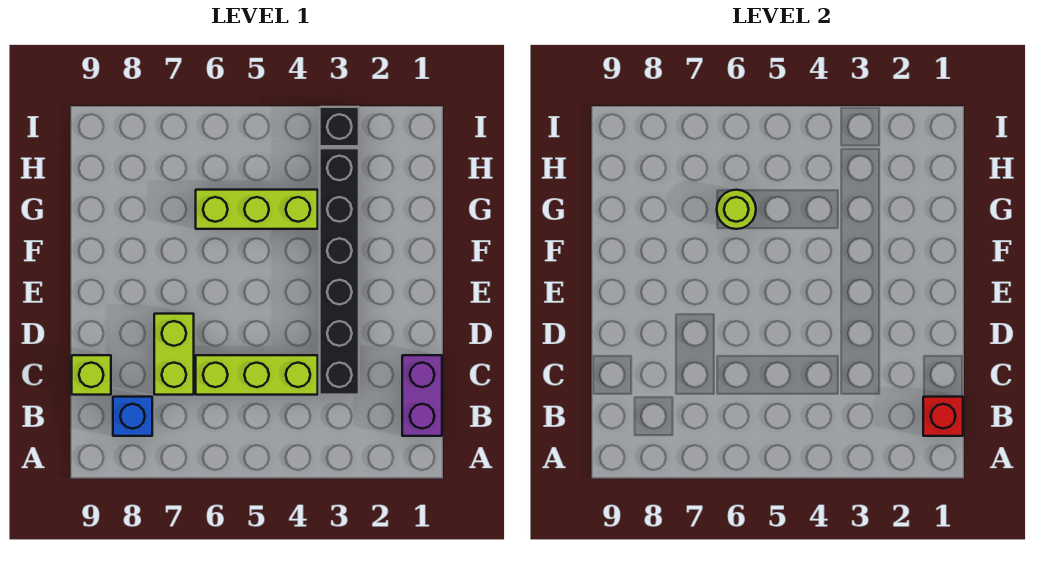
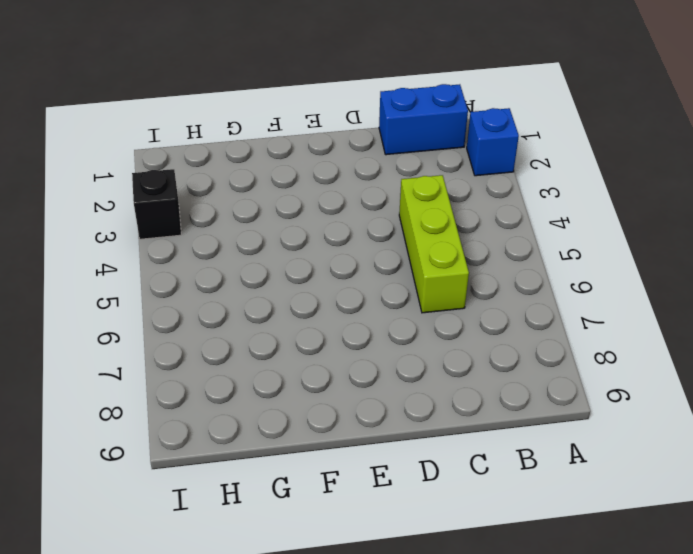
blue brick A2 level 1 -> blue brick B8 level 1
blue brick B1:C1 level 1 -> purple brick B1:C1 level 1
none -> black brick C3:H3 level 1
none -> lime brick C7:D7 level 1

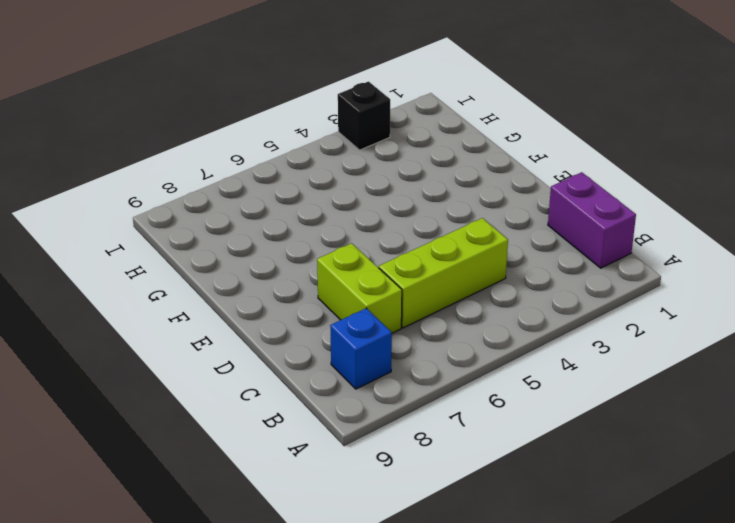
none -> black brick C3:H3 level 1
none -> lime brick C9 level 1

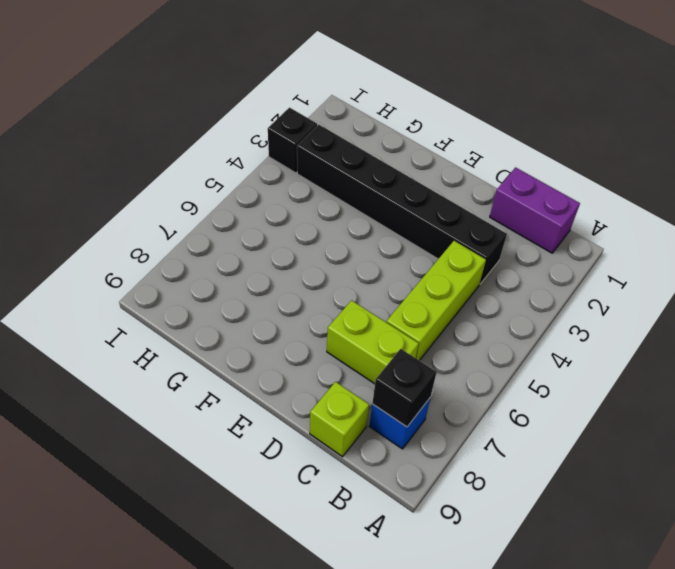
black brick B8 level 2 -> none
none -> lime brick G4:G6 level 1
none -> red brick B1 level 2

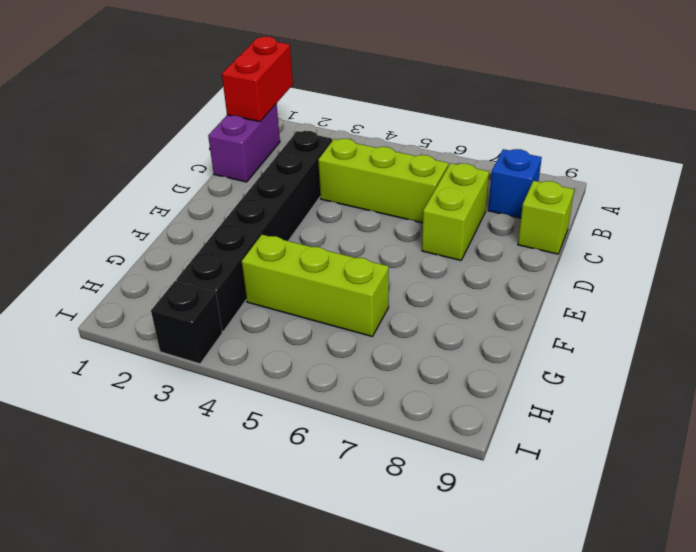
red brick A1:B1 level 2 -> red brick B1 level 2
none -> lime round brick G6 level 2

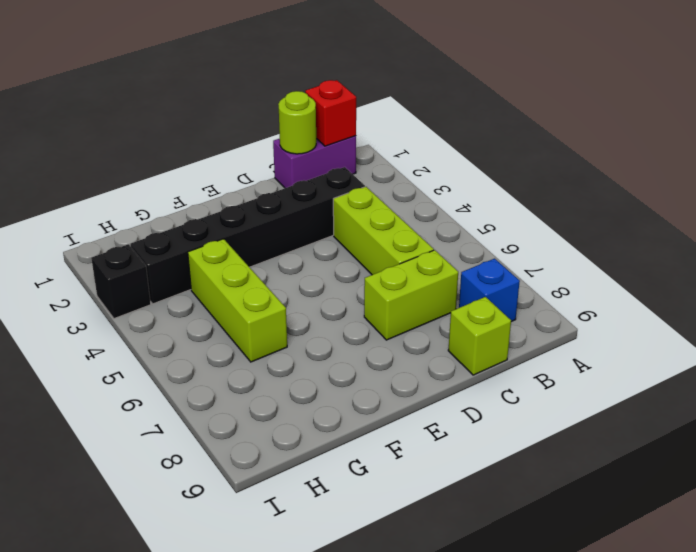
lime round brick C1 level 2 -> lime round brick G6 level 2

